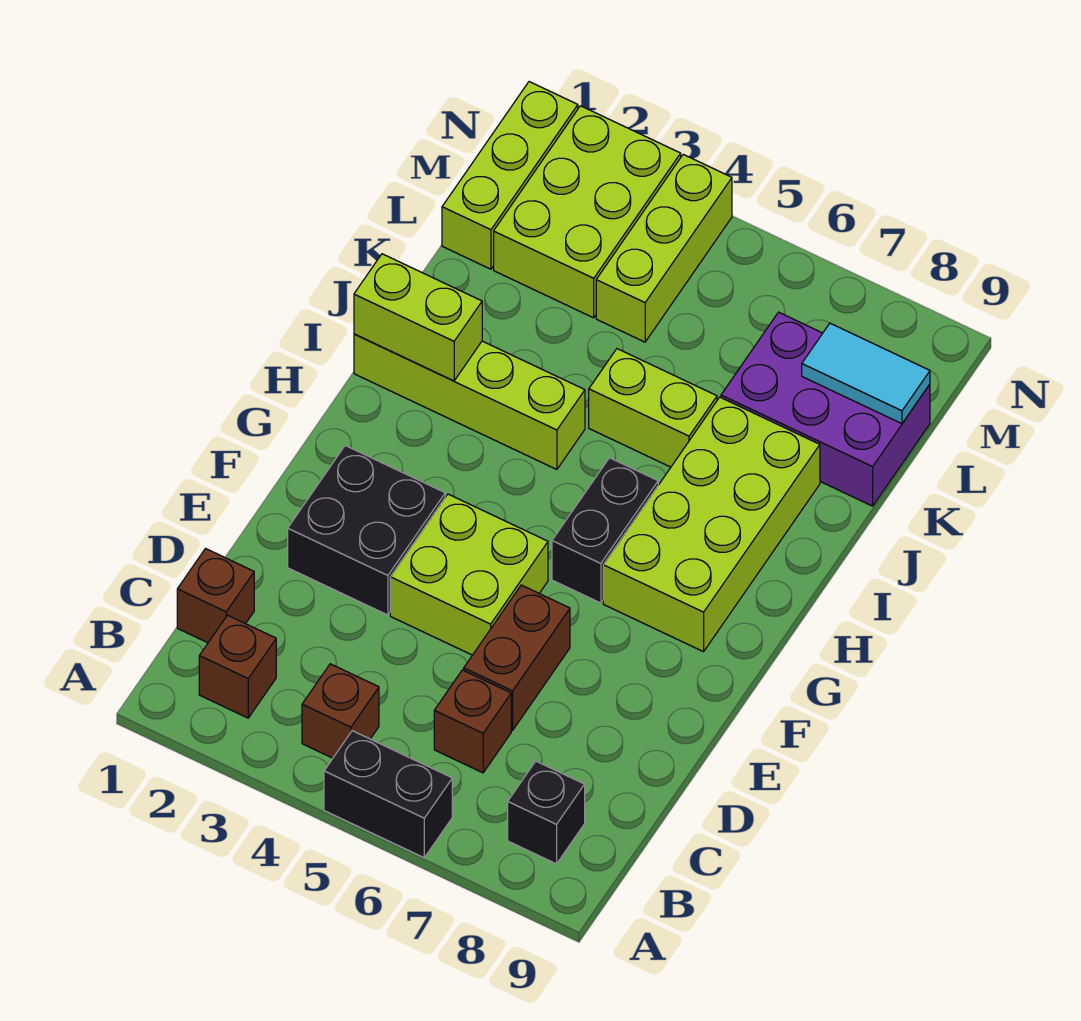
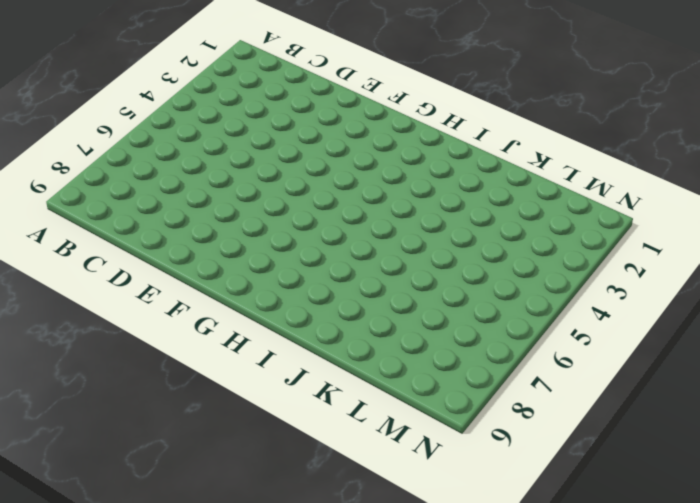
none -> black brick A5:A6 level 1
none -> brown brick B2 level 1
none -> brown brick B4 level 1

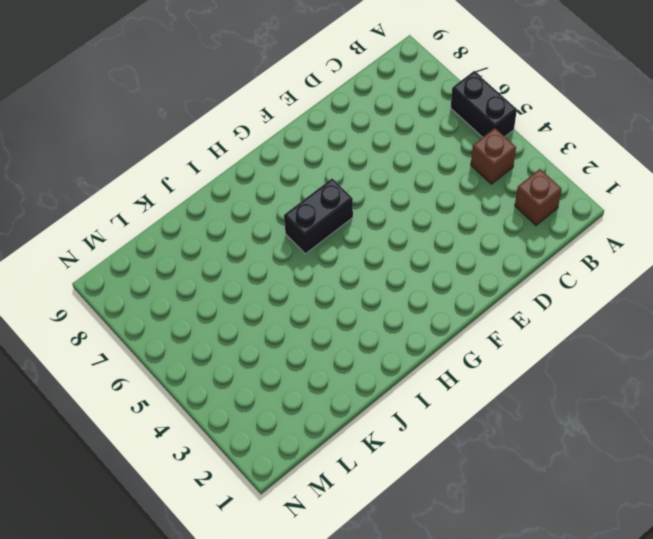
none -> black brick B8 level 1
none -> brown brick C1 level 1
none -> brown brick C6 level 1

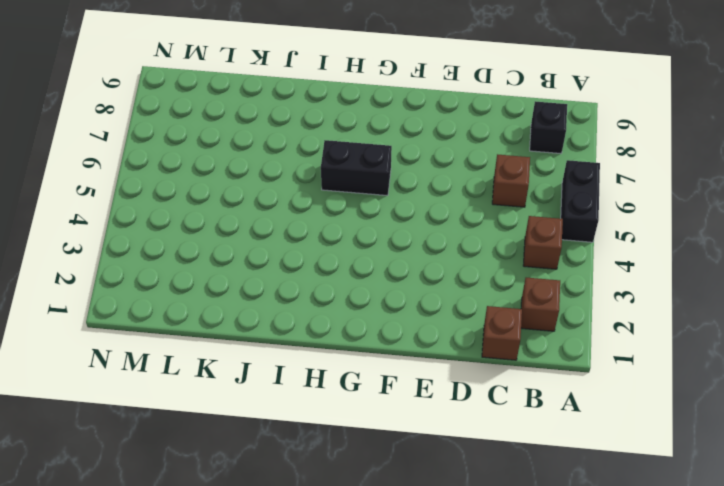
none -> brown brick D6:E6 level 1
none -> black brick E2:F3 level 1
none -> lime brick E4:F5 level 1

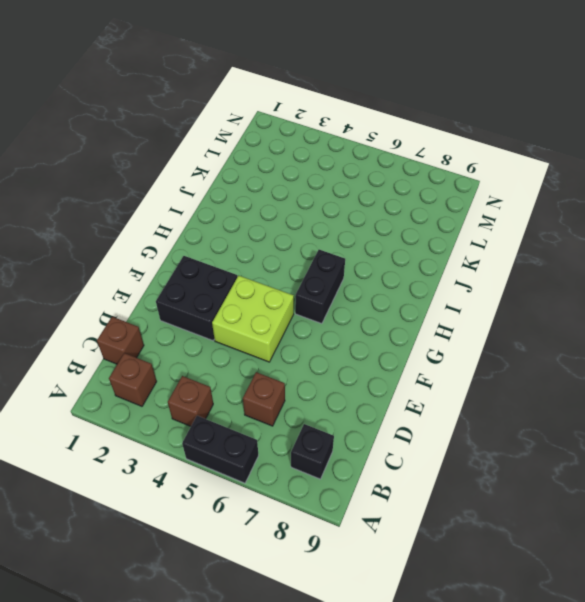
none -> brown brick D6:E6 level 1
none -> lime brick G7:J8 level 1
none -> lime brick I1:I4 level 1

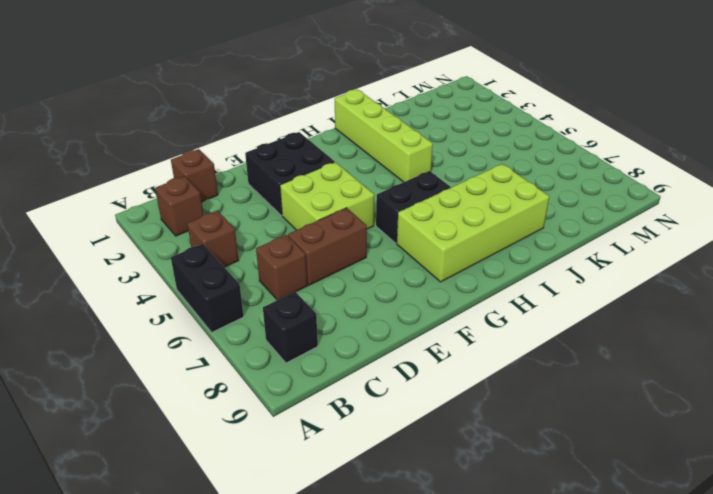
none -> lime brick J5:J6 level 1
none -> purple brick K7:L9 level 1
none -> lime brick L1:N1 level 1

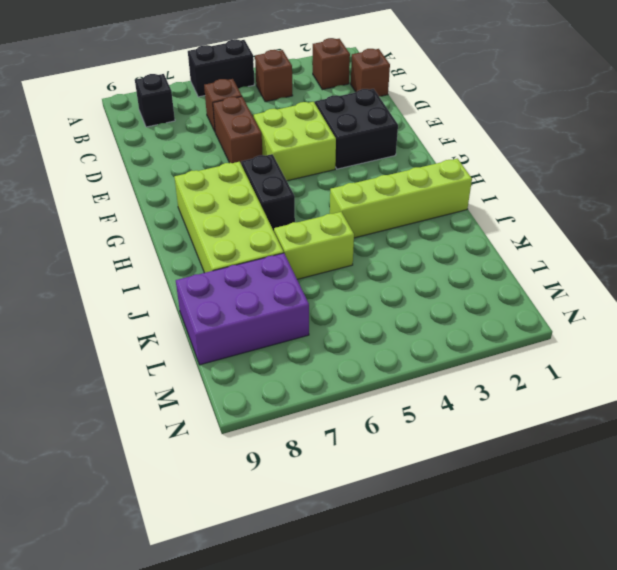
none -> lime brick L1:N1 level 1
none -> lime brick L2:N3 level 1
none -> lime brick L4:N4 level 1

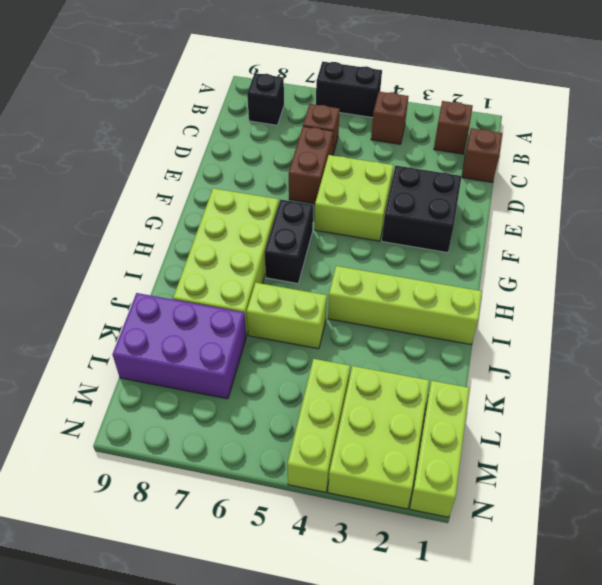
none -> lime brick I1:I2 level 2
none -> cyan tile L8:L9 level 2

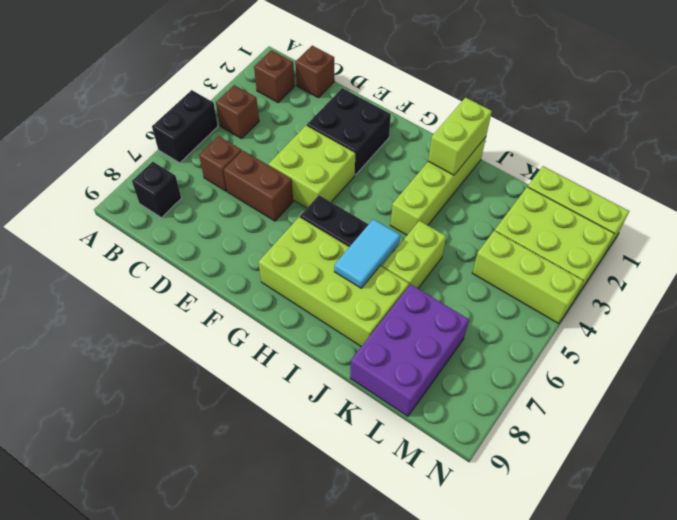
cyan tile I6:I7 level 2 -> cyan tile L8:L9 level 2

